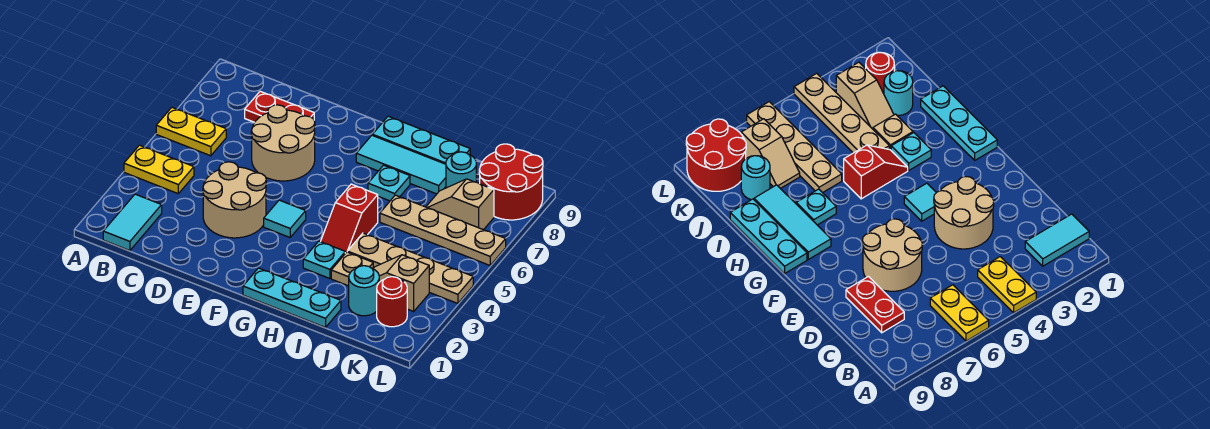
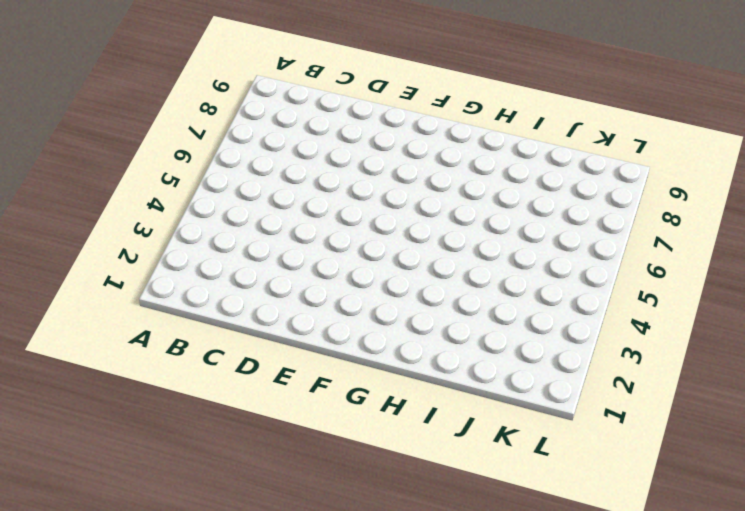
none -> yellow plate A4:B4 level 1
none -> yellow plate A6:B6 level 1
none -> cyan tile B1:B2 level 1

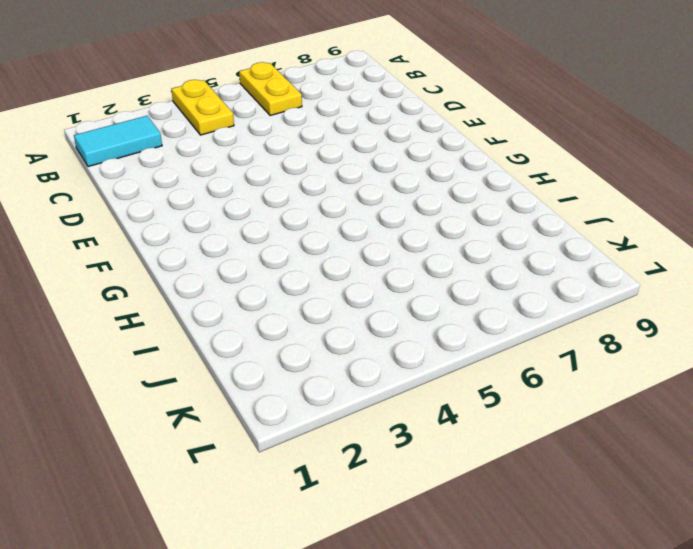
none -> red plate C8:D8 level 1
none -> tan round brick D3:E4 level 1
none -> tan round brick D6:E7 level 1

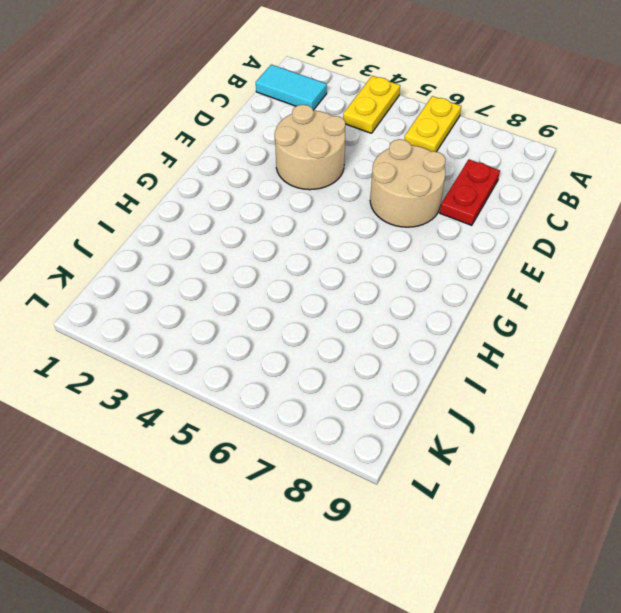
none -> cyan tile F4 level 1
none -> cyan plate G1:I1 level 1
none -> cyan tile G8:I8 level 1

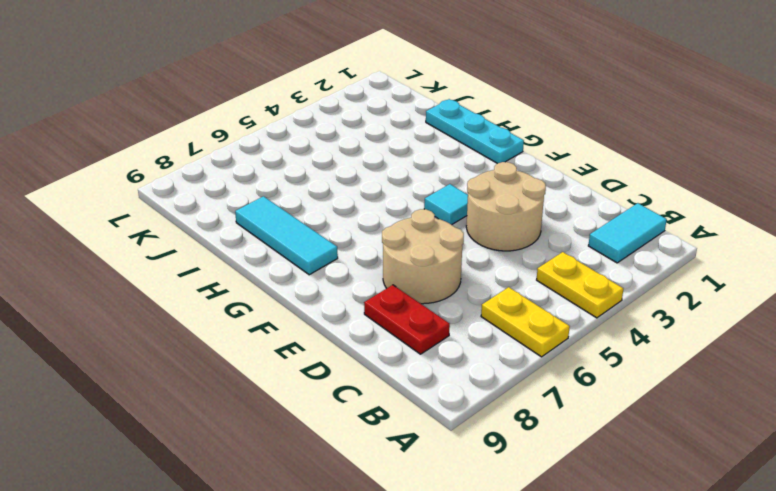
none -> cyan plate G9:I9 level 1
none -> cyan plate H3 level 1
none -> red slope H4:H5 level 1 top 5

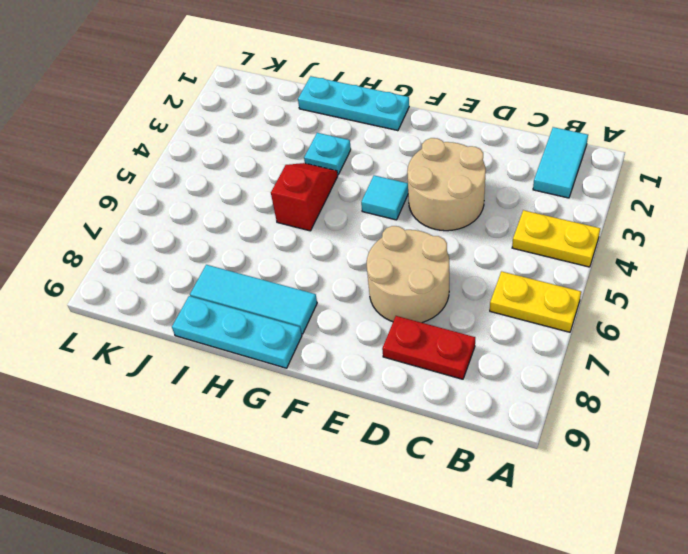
none -> cyan plate H7 level 1
none -> tan plate I3 level 1
none -> tan plate I4:L4 level 1

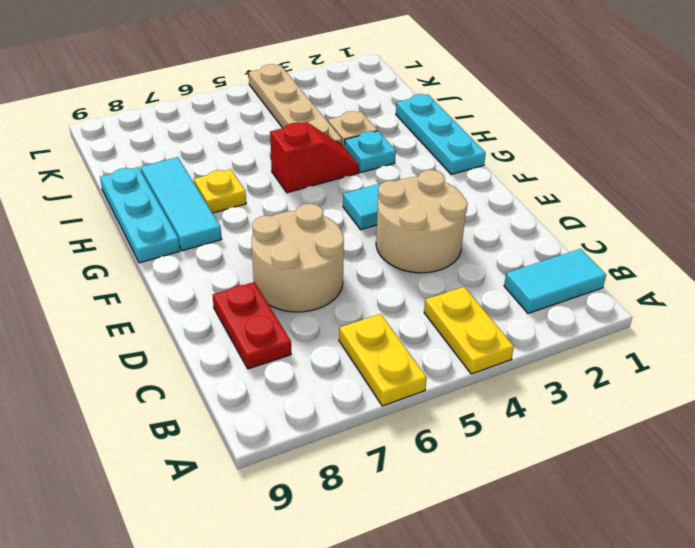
yellow plate H7 level 1 -> cyan plate H7 level 1
none -> tan plate I6:L6 level 1
none -> cyan round brick J2 level 1
none -> tan slope J3:K3 level 1 top K

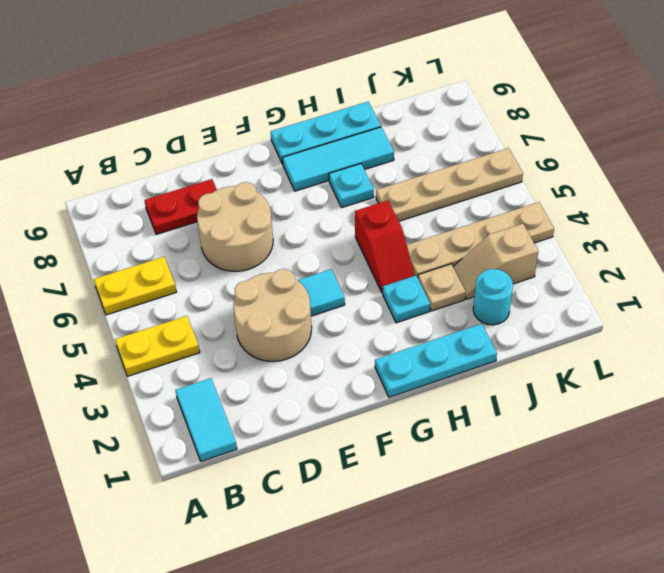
none -> tan slope J7:K7 level 1 top K
none -> cyan round brick J8 level 1
none -> red round brick K2 level 1

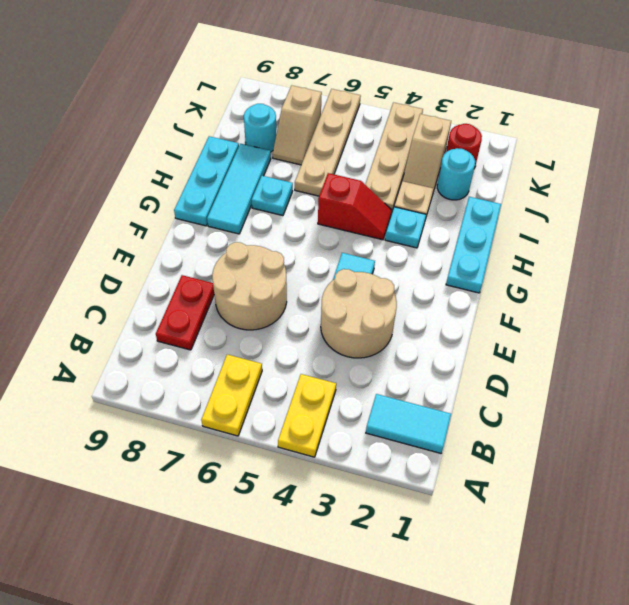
none -> red round brick K8:L9 level 1

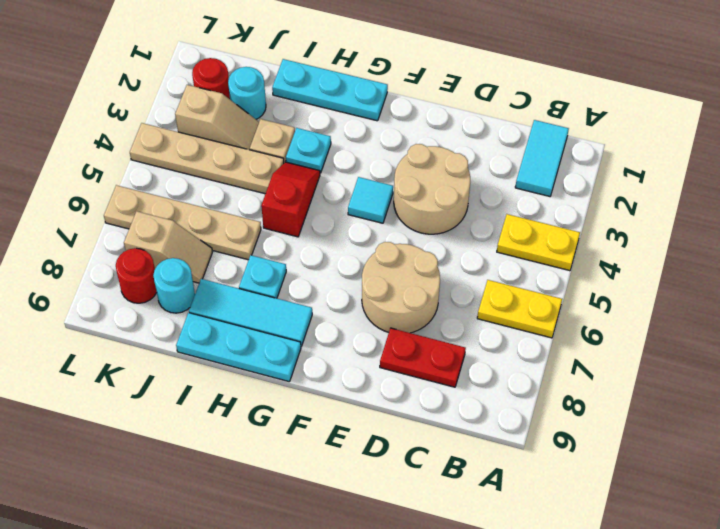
red round brick K8 level 1 -> red round brick K8:L9 level 1

